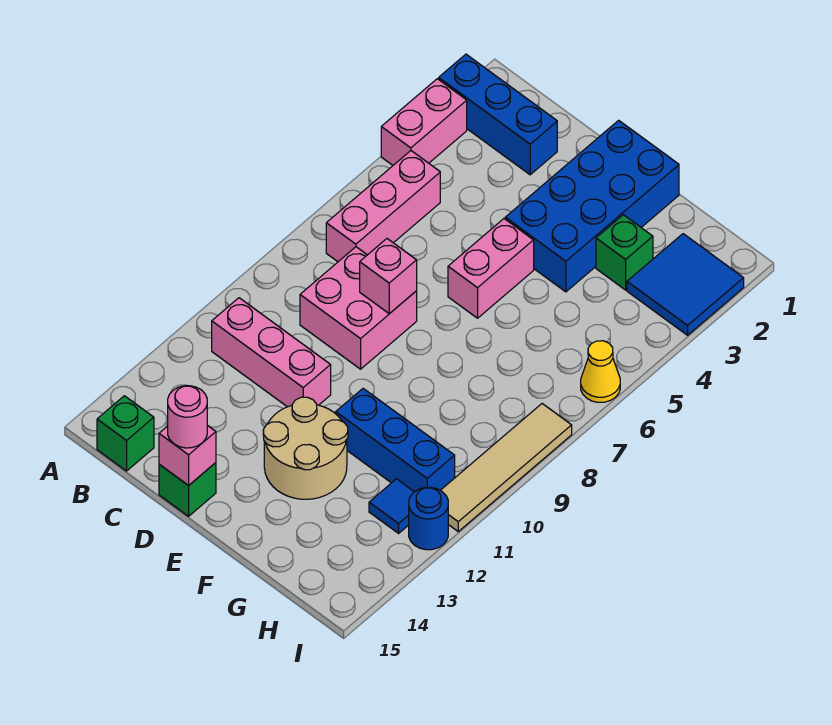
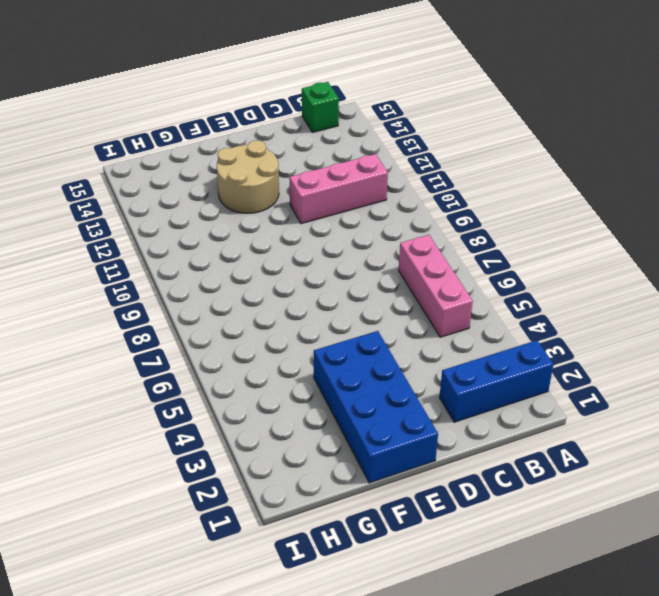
none -> pink brick A3:A4 level 1
none -> pink brick C8:D9 level 1
none -> green brick D15 level 1

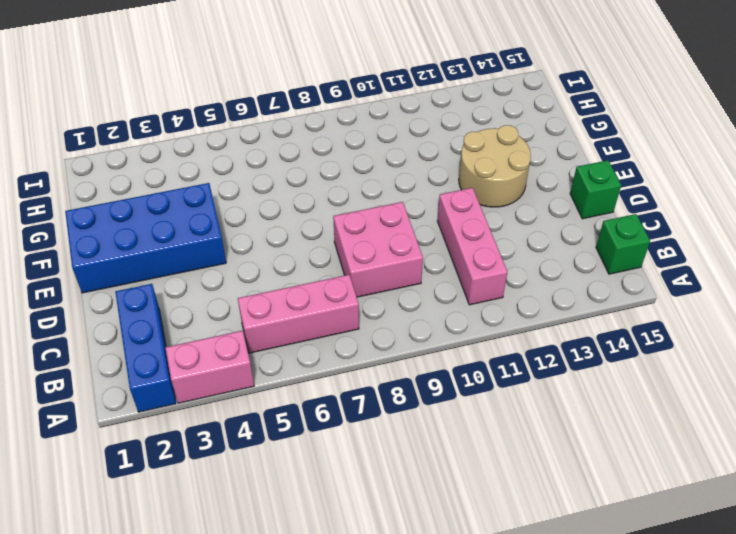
none -> pink brick E5:E6 level 1
none -> blue brick F11:H11 level 1
none -> green brick G3 level 1

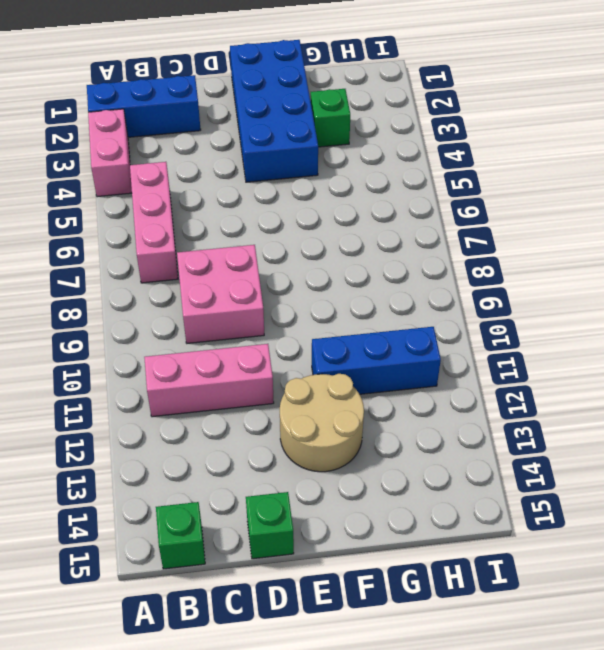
none -> pink brick E5:E6 level 1
none -> blue tile H2:I3 level 1
none -> blue tile H12 level 1

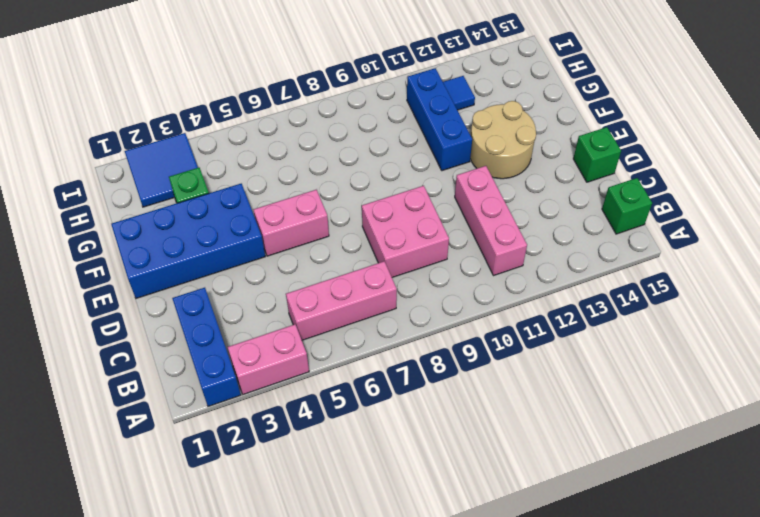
none -> yellow cone I6 level 1
none -> tan tile I8:I11 level 1
none -> blue round brick I12 level 1

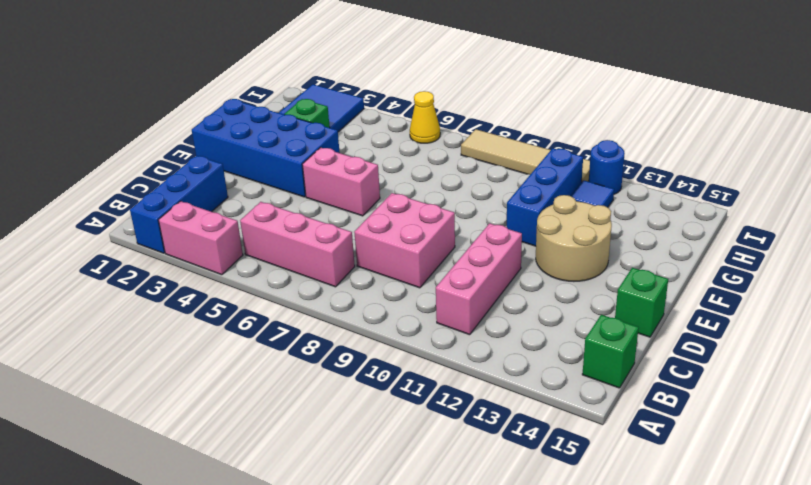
none -> pink brick D8 level 2
none -> pink brick D15 level 2
none -> pink round brick D15 level 3

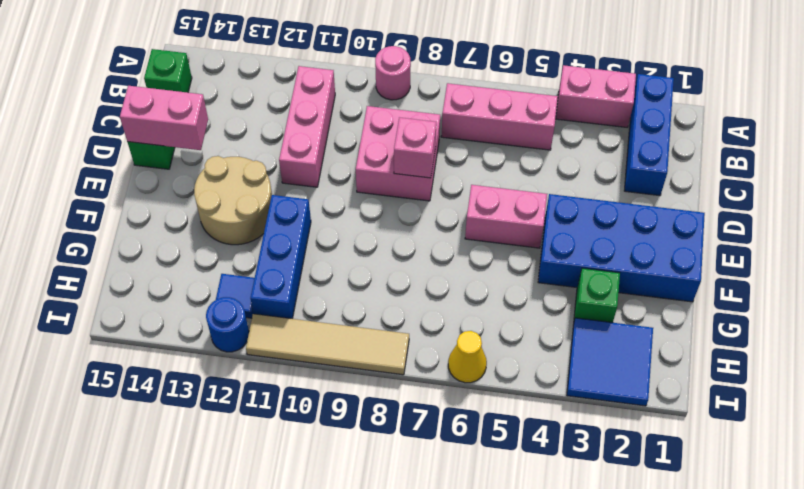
pink round brick A9 level 1 -> pink round brick D15 level 3
pink brick D14:D15 level 2 -> pink brick D15 level 2

